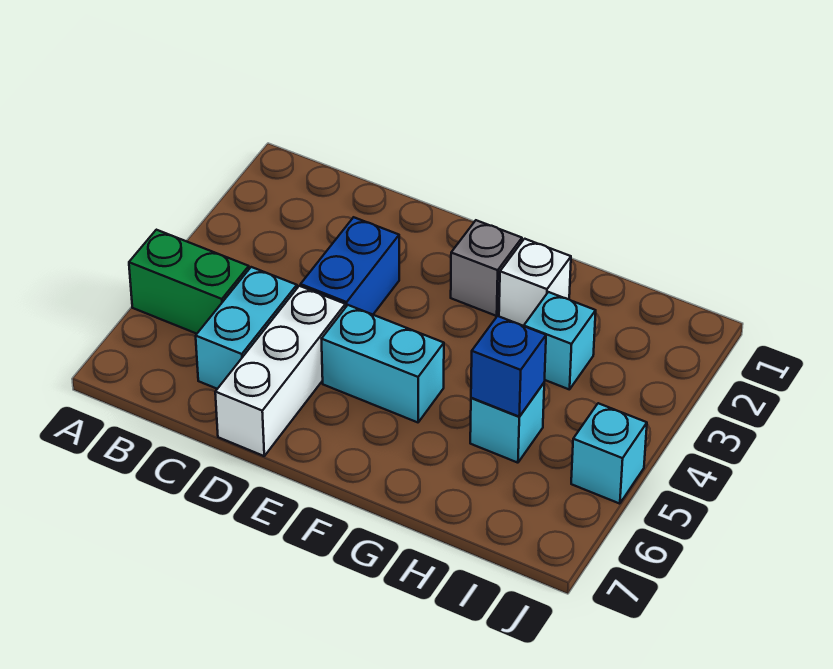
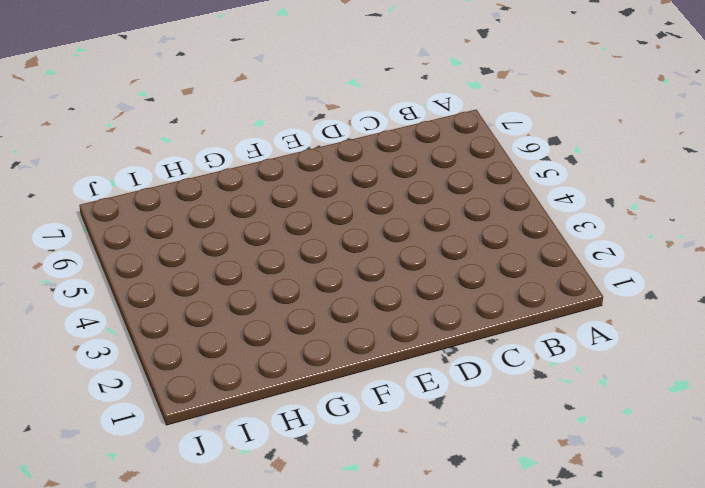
none -> green brick A5:B5 level 1
none -> cyan brick C5:C6 level 1

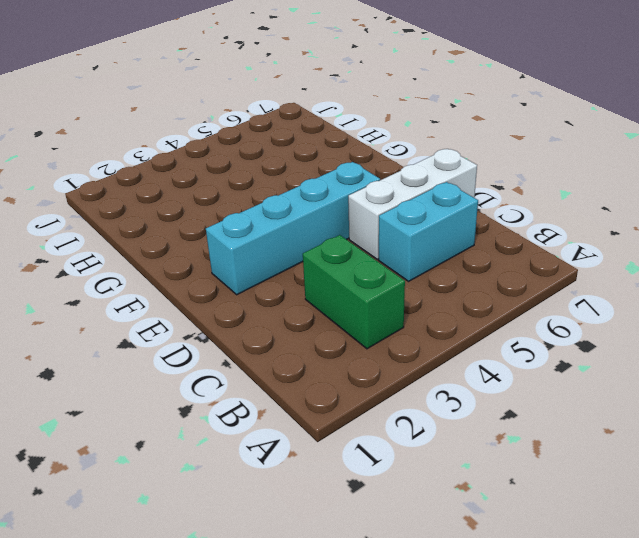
green brick B3:C3 level 1 -> green brick A5:B5 level 1
cyan brick E2:E5 level 1 -> cyan brick E5:F5 level 1
none -> blue brick D3:D4 level 1
none -> grey brick F2 level 1

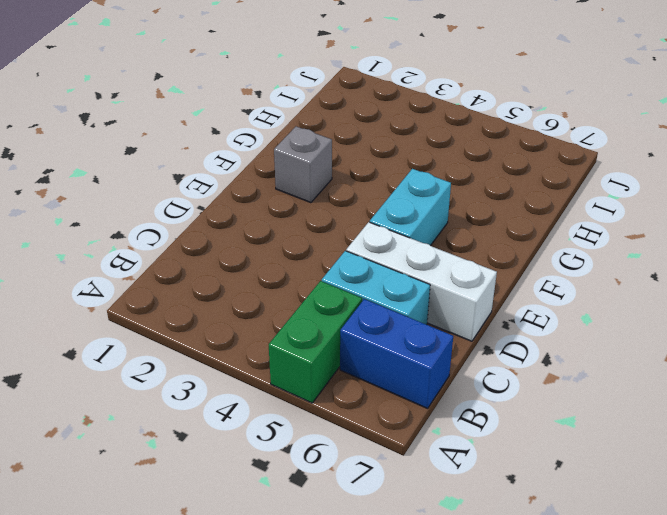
blue brick B6:B7 level 1 -> blue brick D3:D4 level 1
none -> white brick G2 level 1
none -> cyan brick H3 level 1

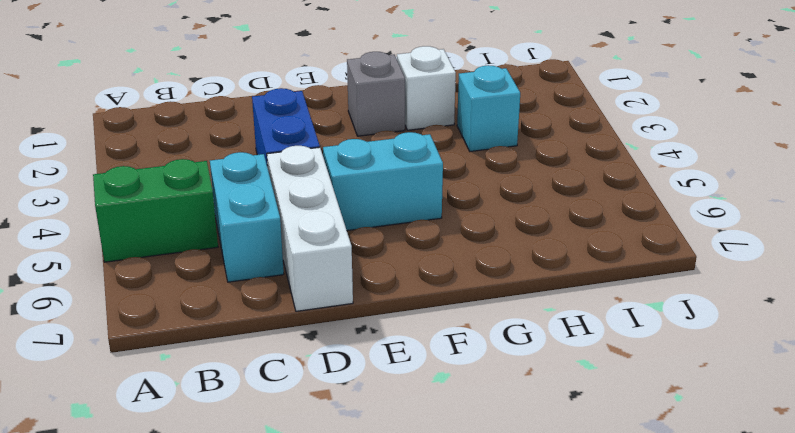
none -> cyan brick H5 level 1
none -> cyan brick J5 level 1

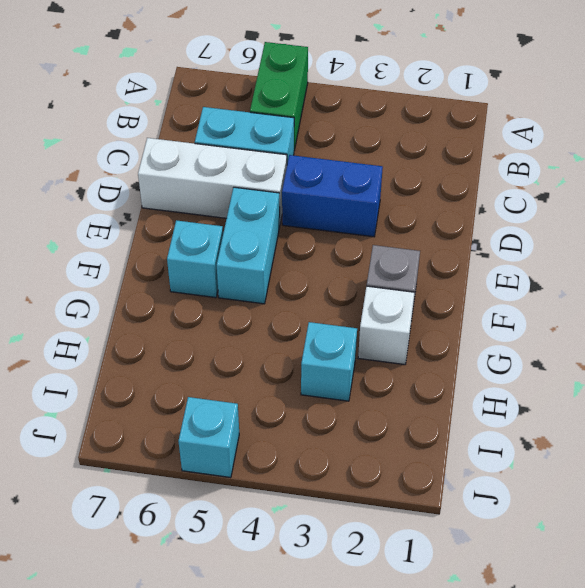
cyan brick F6 level 1 -> cyan brick H5 level 1
none -> blue brick H5 level 2

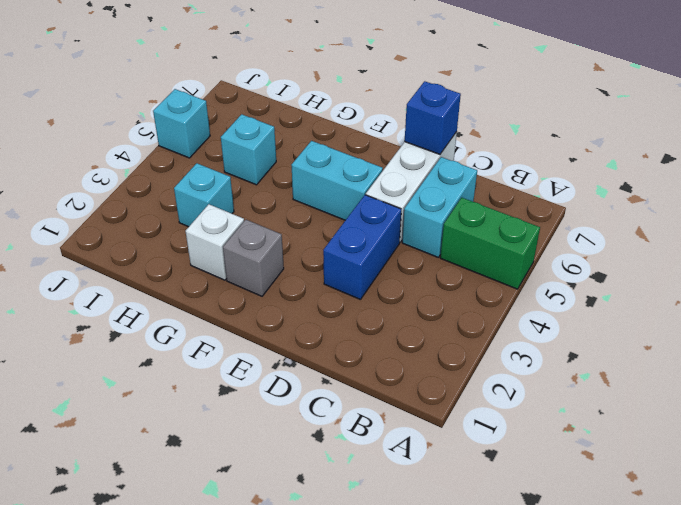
blue brick D7 level 2 -> blue brick H5 level 2

